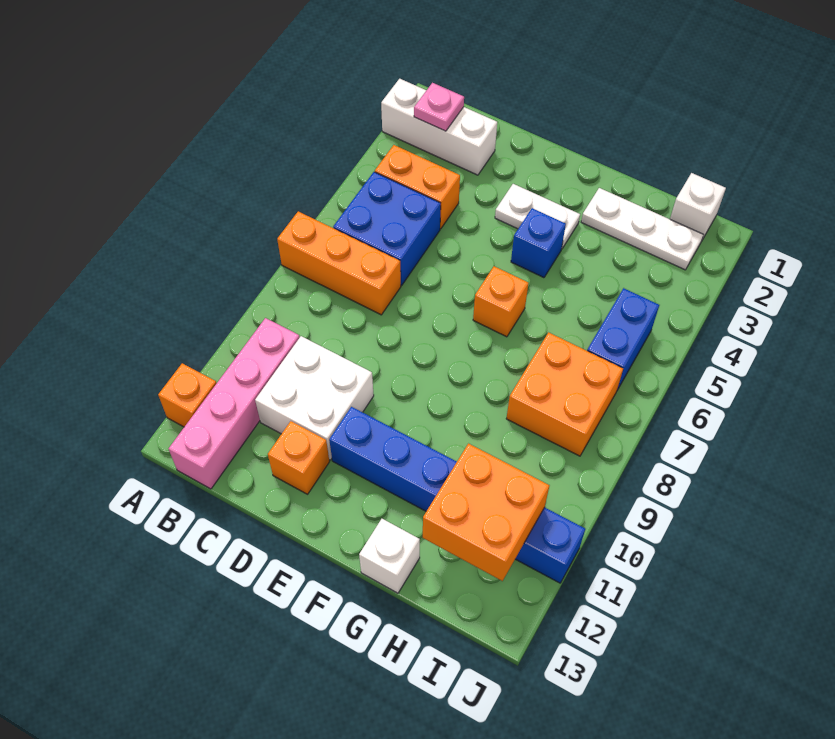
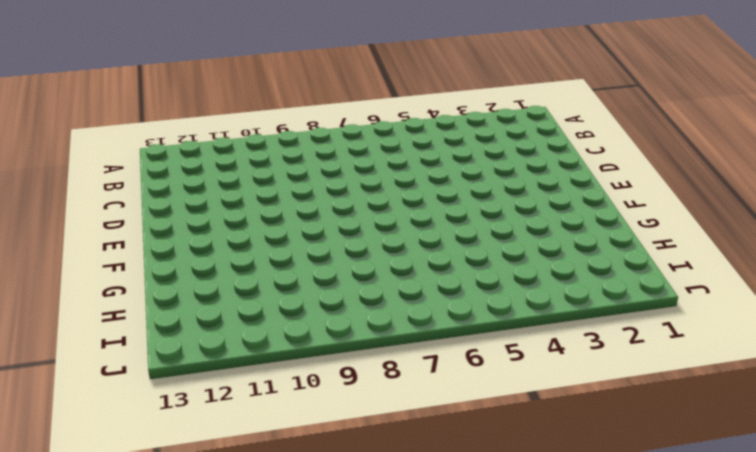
none -> white brick A2:C2 level 1
none -> orange brick A7:C7 level 1
none -> orange brick A12 level 1

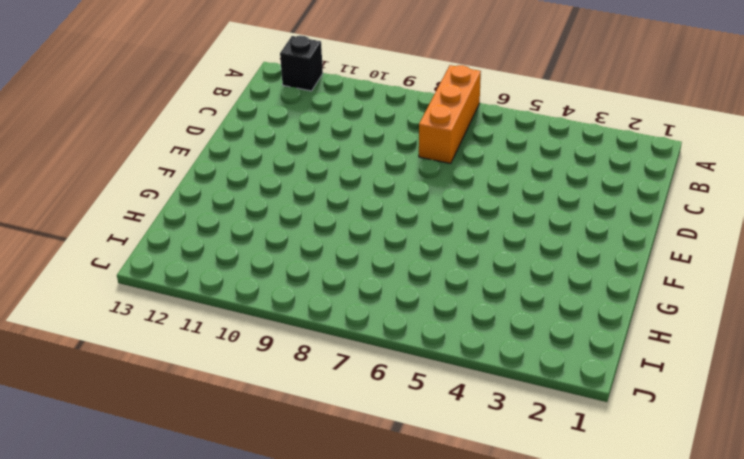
black brick A12 level 1 -> orange brick A12 level 1
none -> white brick A2:C2 level 1
none -> orange brick B4:C4 level 1
none -> blue brick B5:C6 level 1

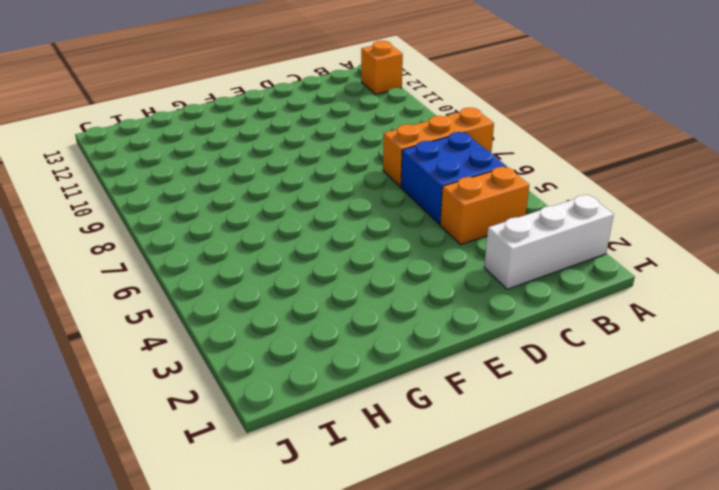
none -> pink brick B10:B13 level 1
none -> white brick C10:D11 level 1
none -> orange brick D12 level 1

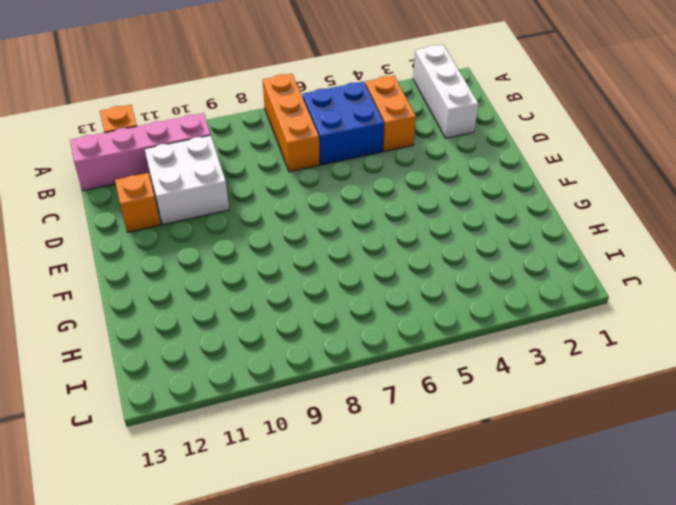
none -> white plate E3:F3 level 1
none -> blue brick E11:J11 level 1
none -> blue brick F4 level 1

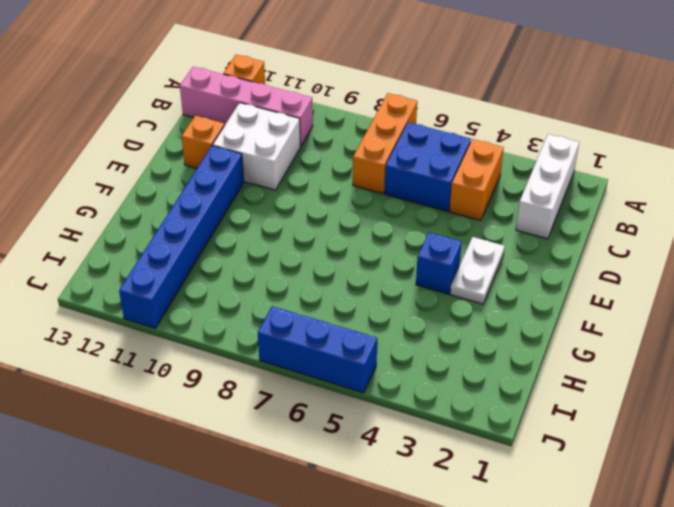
blue brick J5:J7 level 1 -> none
none -> orange brick F6 level 1
none -> white plate G2:I2 level 1
none -> white brick G13 level 1

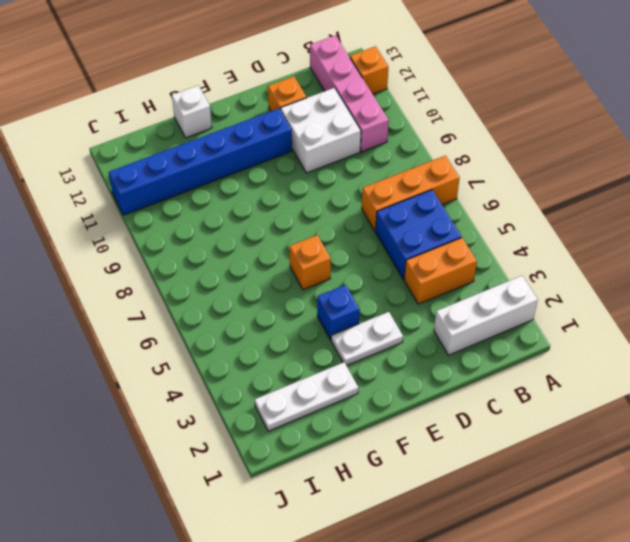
none -> orange brick H7:I8 level 1
none -> white brick I1 level 1
none -> blue brick I5:I6 level 1

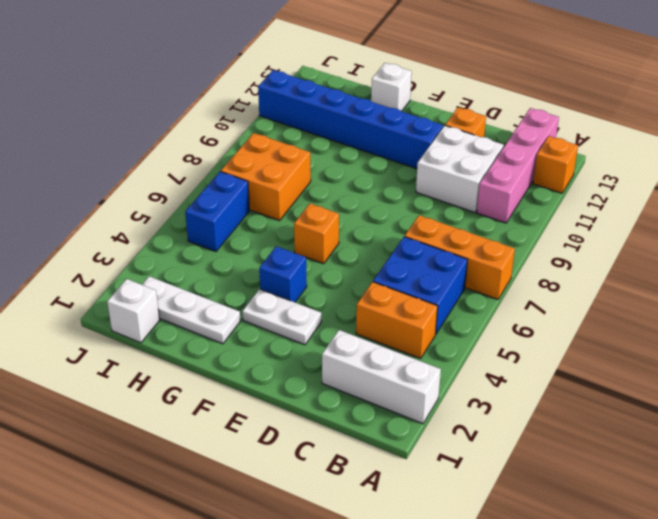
none -> pink plate B2 level 2
none -> orange brick H11:I12 level 2

